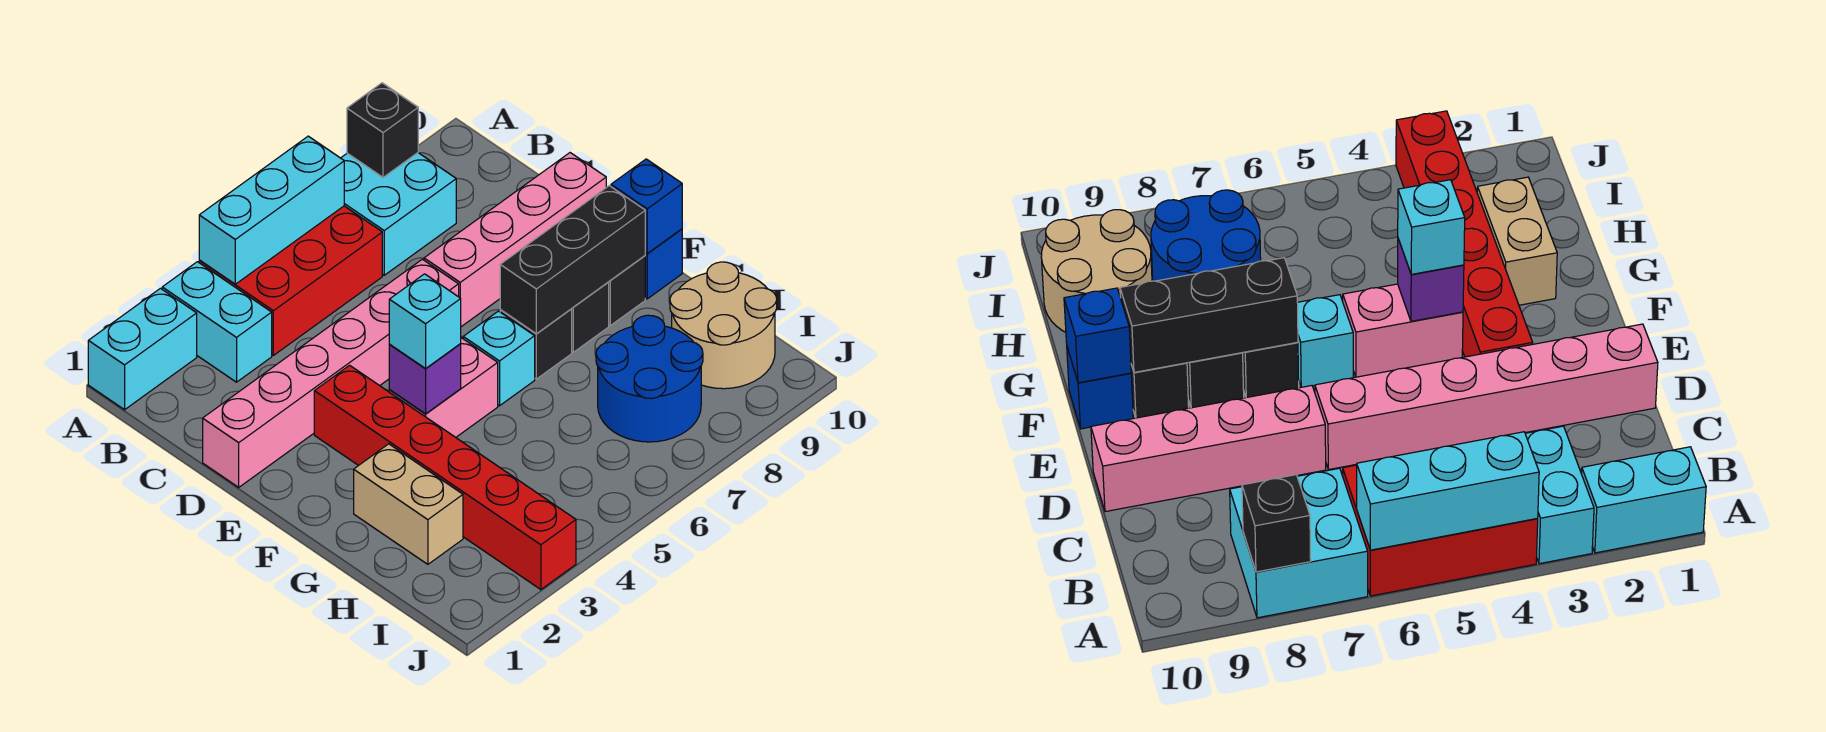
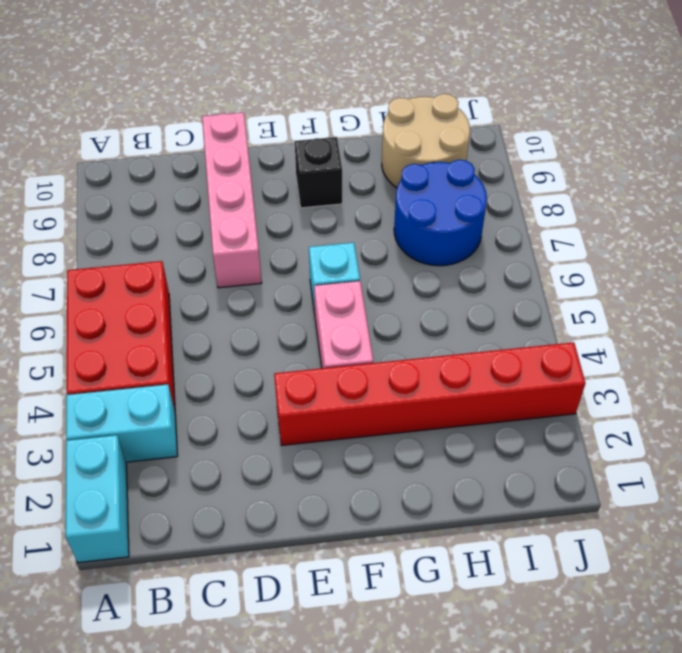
none -> cyan brick A7:B8 level 1
none -> pink brick D1:D6 level 1
none -> black brick F7 level 1

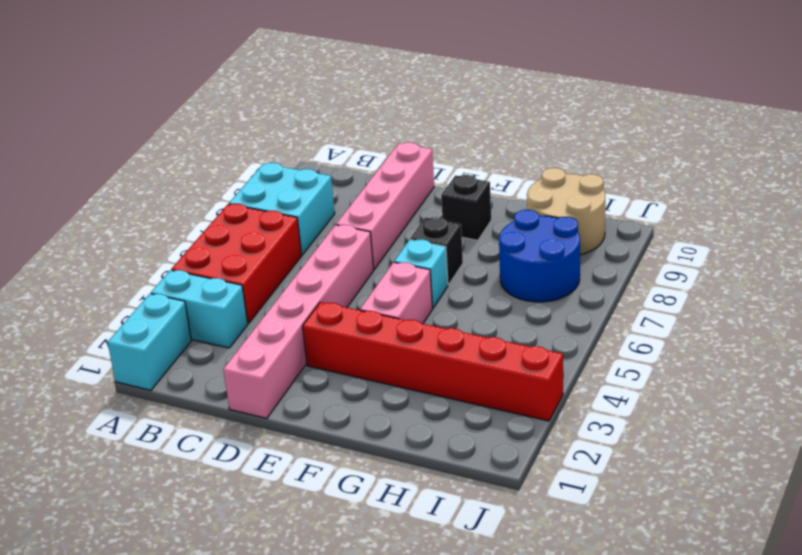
none -> black brick F8 level 1
none -> blue brick F10 level 1
none -> tan brick G2:H2 level 1

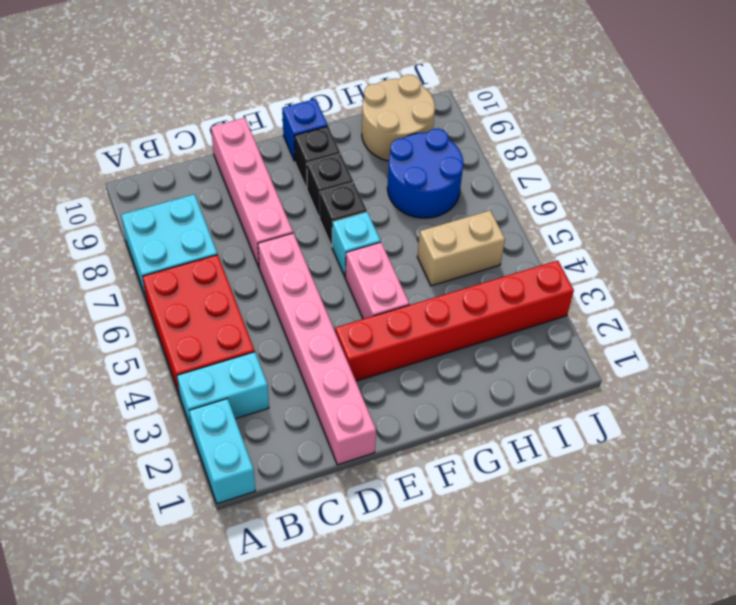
tan brick H5:I5 level 1 -> tan brick G2:H2 level 1
none -> cyan brick A4:A6 level 2
none -> black brick A8 level 2
none -> purple brick F4 level 2

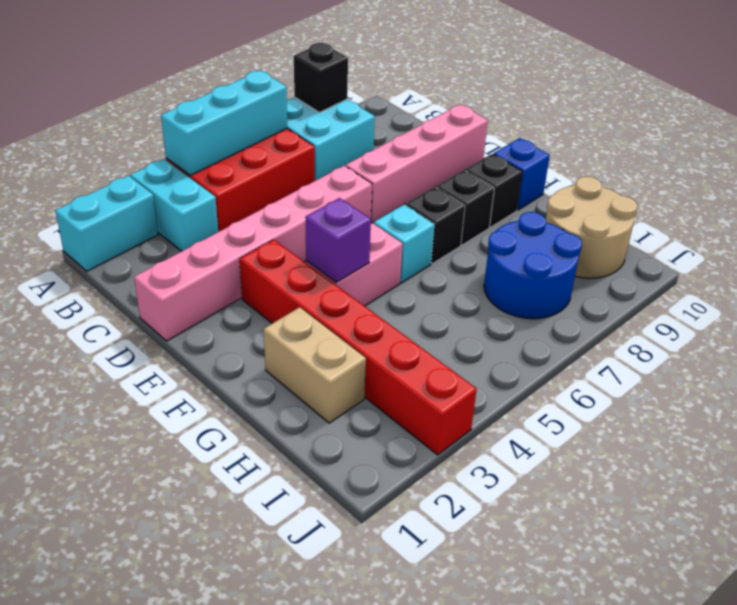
none -> black brick F7:F9 level 2
none -> blue brick F10 level 2
none -> cyan brick F4 level 3

